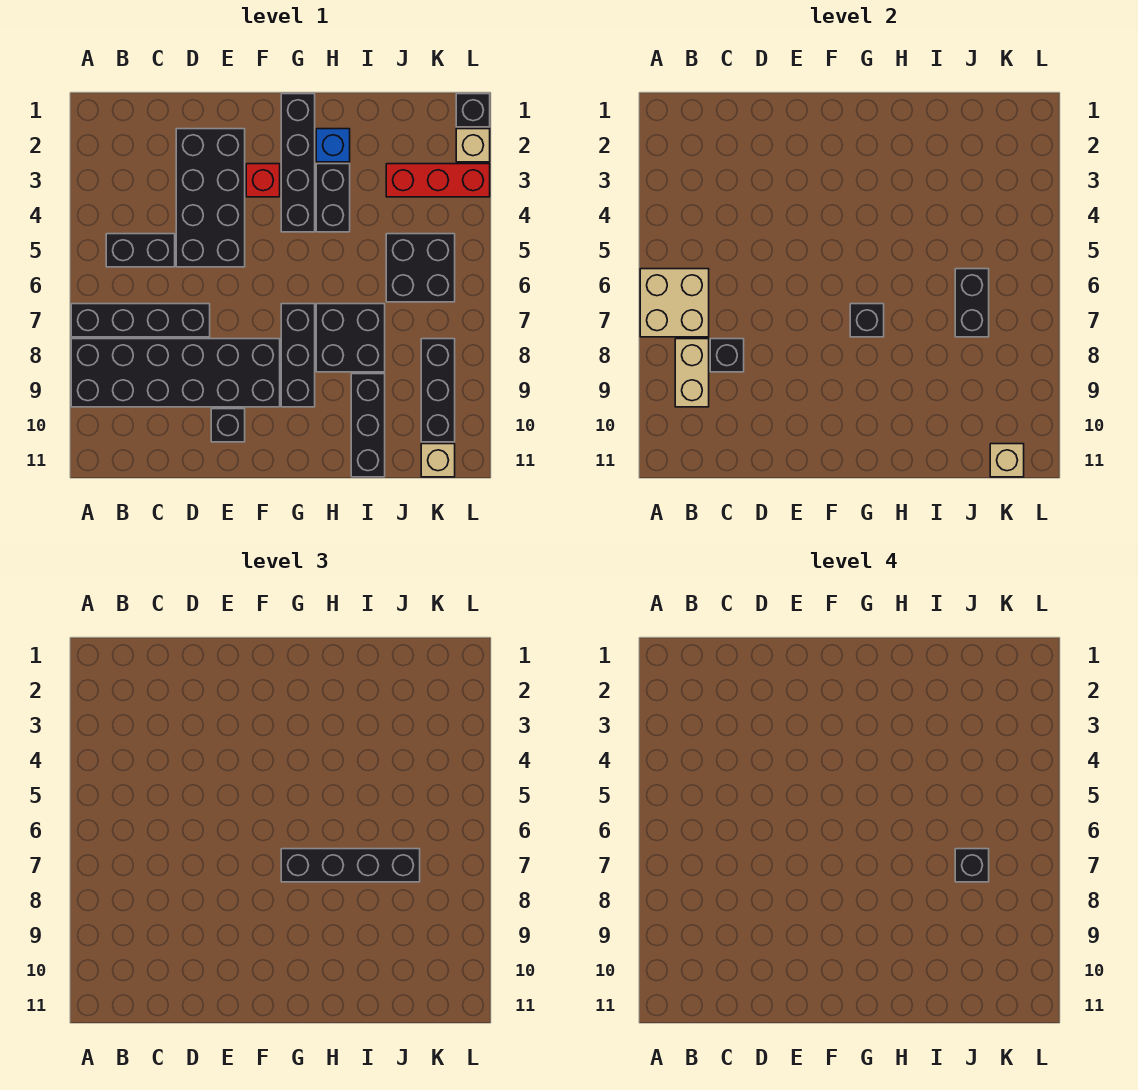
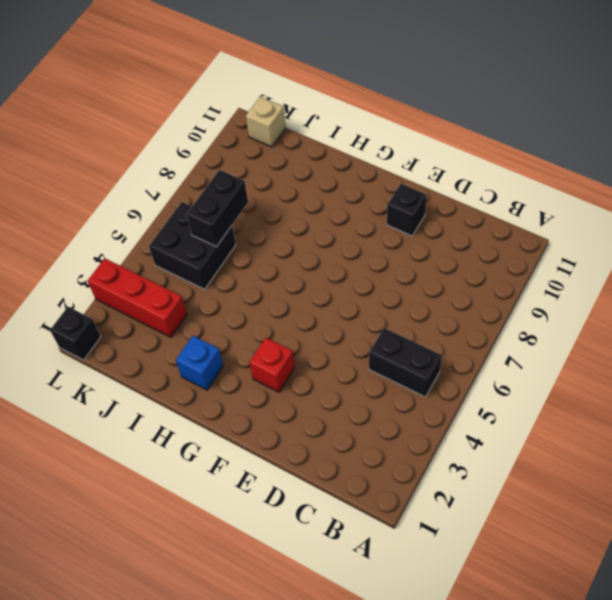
none -> black brick A7:D7 level 1
none -> black brick A8:F9 level 1
none -> black brick D2:E5 level 1

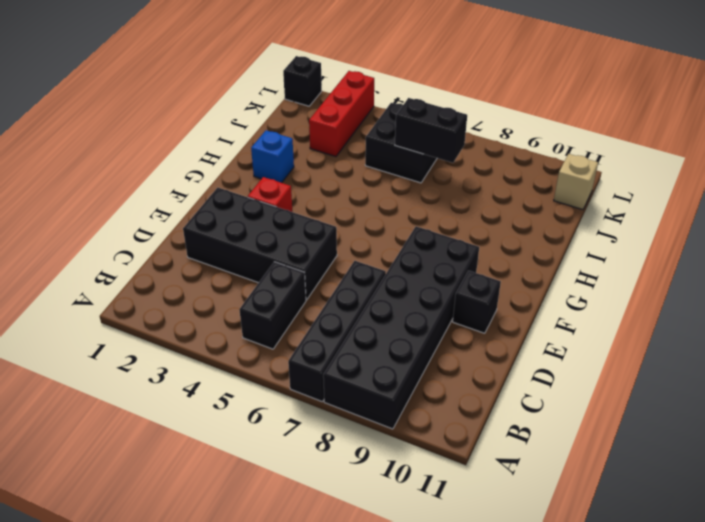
none -> black brick G1:G4 level 1
none -> black brick G7:G9 level 1
none -> black brick H3:H4 level 1

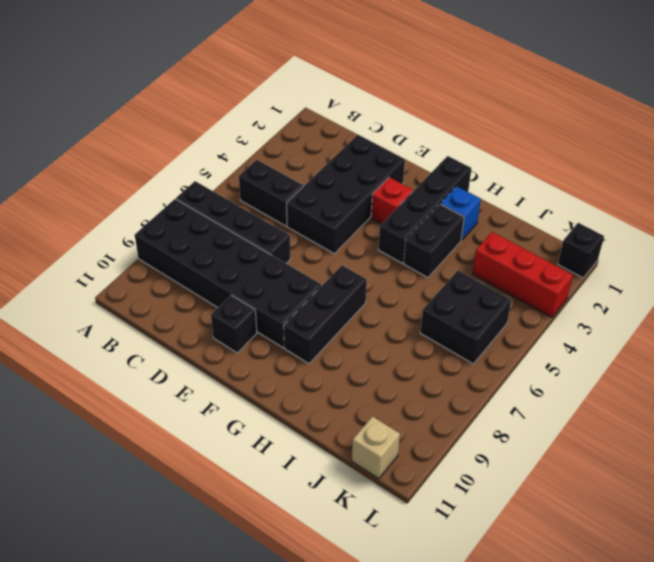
none -> black brick H7:I8 level 1
none -> black brick I9:I11 level 1
none -> black brick K8:K10 level 1

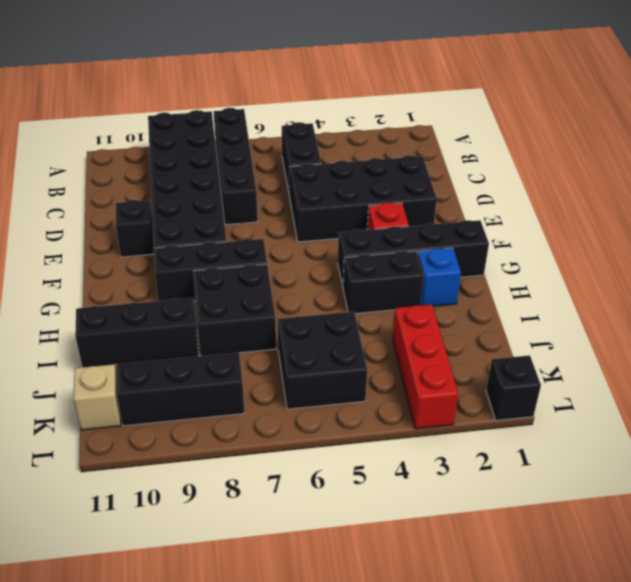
none -> tan brick L2 level 1
none -> tan brick A6:B7 level 2
none -> tan brick B8:B9 level 2

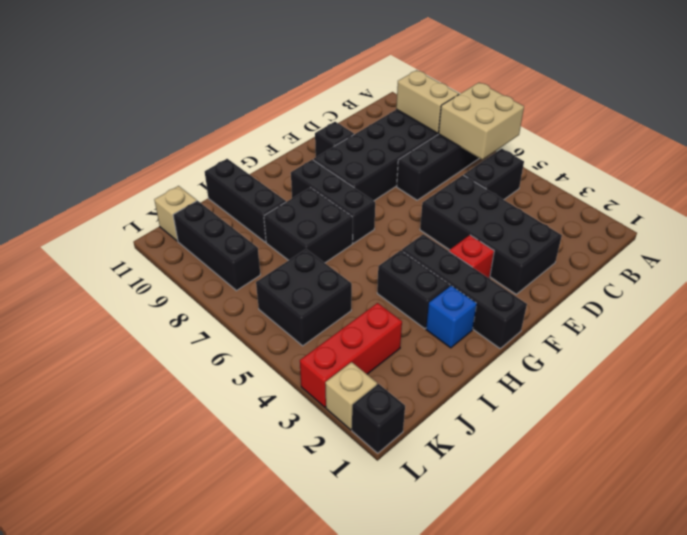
none -> black brick C8 level 2
none -> black brick G7 level 2
none -> black brick J6:J7 level 2

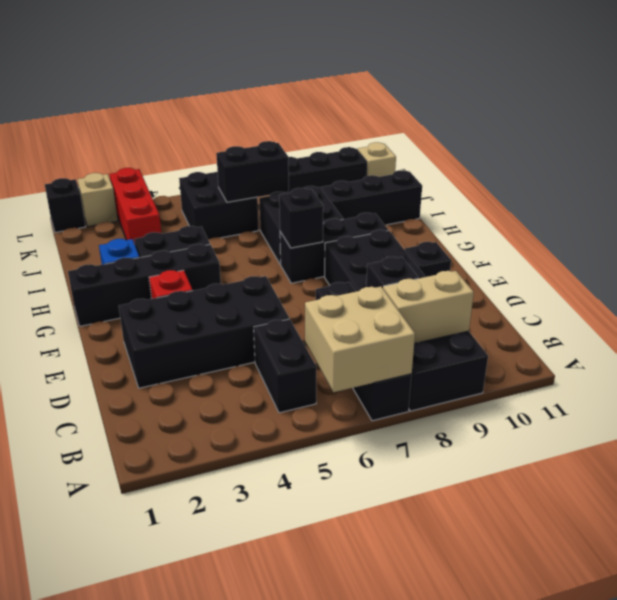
none -> tan brick K11 level 2
none -> black brick G7:J7 level 3
none -> black brick J7 level 4

